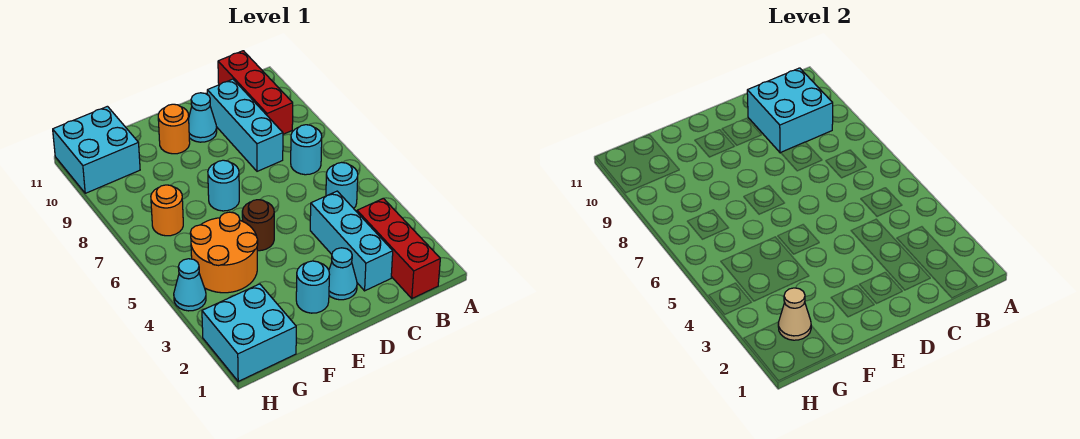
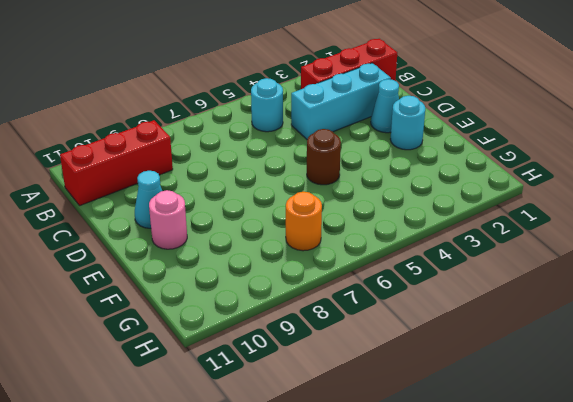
pink round brick E10 level 1 -> orange round brick E10 level 1
none -> cyan round brick B7 level 1
none -> cyan brick C8:C10 level 1
none -> cyan round brick E7 level 1

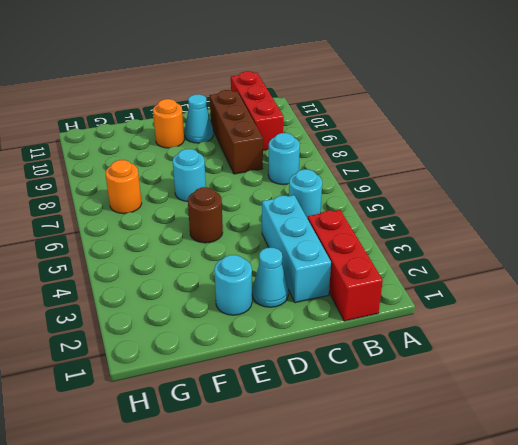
brown brick C8:C10 level 1 -> cyan brick C8:C10 level 1
none -> orange round brick F4:G5 level 1
none -> cyan brick G1:H2 level 1
none -> cyan brick G10:H11 level 1

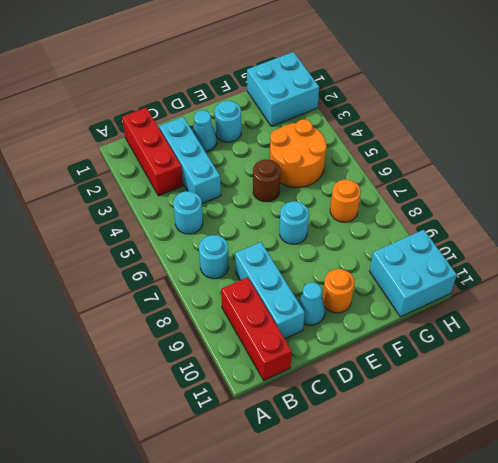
none -> cyan cone H4 level 1
none -> cyan brick B9:C10 level 2
none -> tan cone G2 level 2

